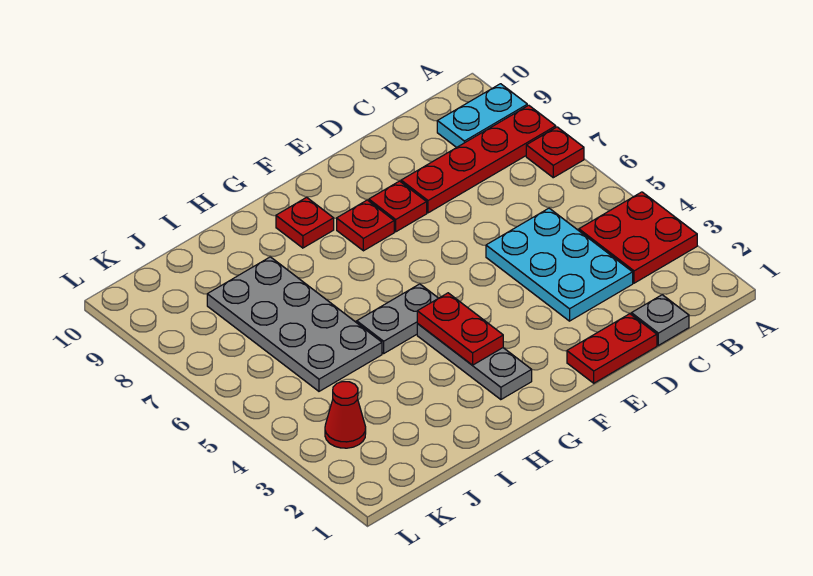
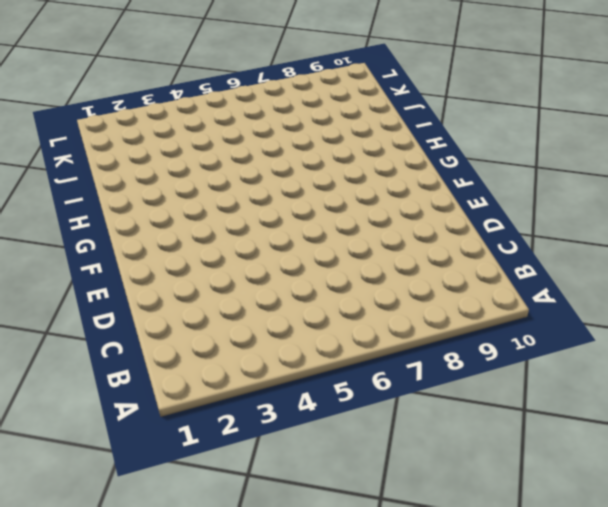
none -> red plate A3:B4 level 1
none -> red plate A7 level 1
none -> red plate A8:D8 level 1

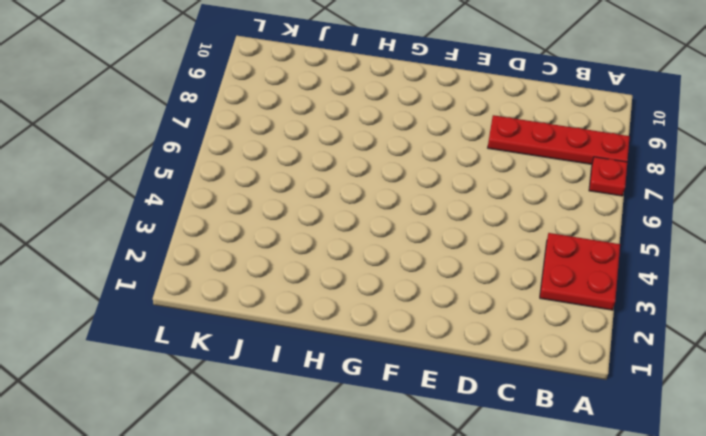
none -> cyan plate A9:B9 level 1
none -> grey plate C1 level 1
none -> cyan plate C3:D5 level 1

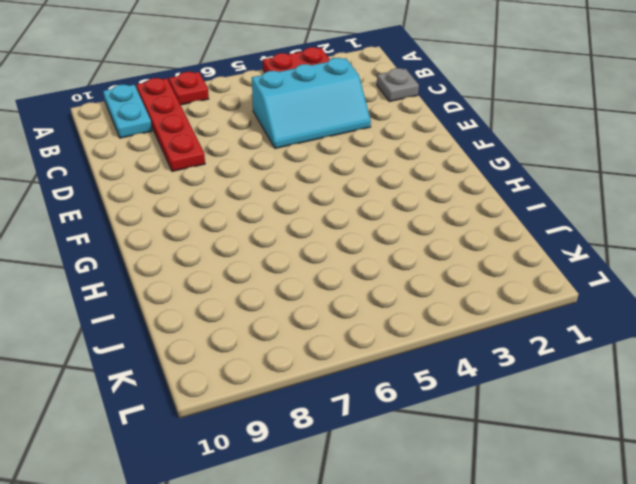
cyan slope C3:D5 level 1 top C -> cyan plate C3:D5 level 1
none -> red plate D1:E1 level 1
none -> red plate E8 level 1
none -> red plate F8 level 1

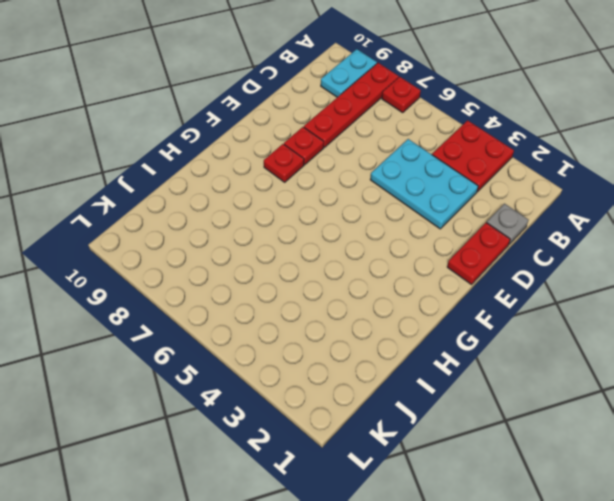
none -> grey plate G2:G4 level 1
none -> grey plate G5:H5 level 1
none -> red plate G9 level 1

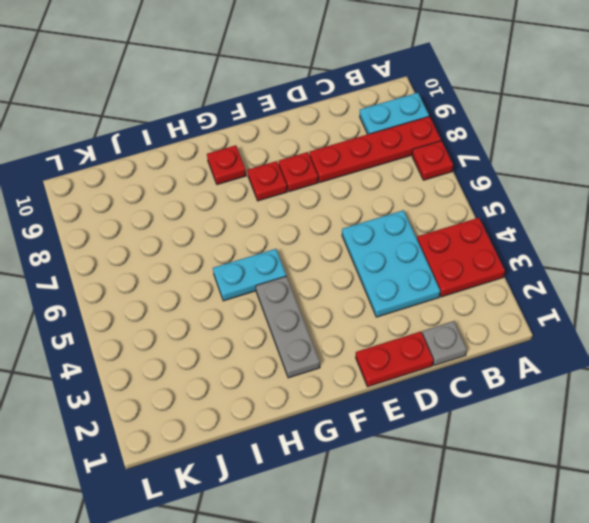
cyan plate G5:H5 level 1 -> grey plate G5:H5 level 1
none -> grey plate I5:J8 level 1
none -> red cone K3 level 1
none -> red plate G3:G4 level 2

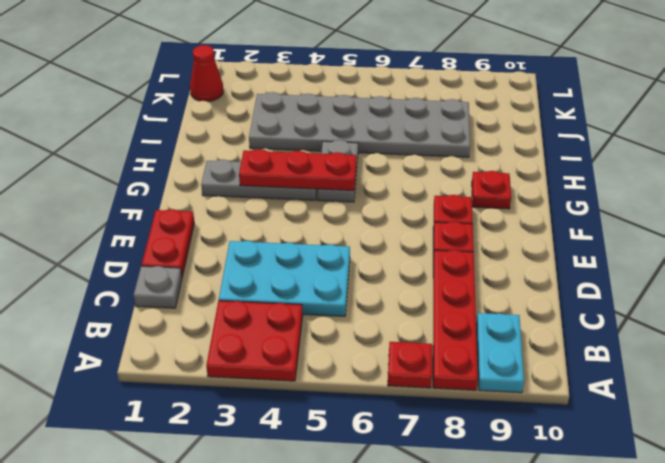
red plate G3:G5 level 2 -> red plate G3:G4 level 2
grey plate I3:J8 level 1 -> grey plate I5:J8 level 1
red cone K1 level 1 -> red cone K3 level 1

